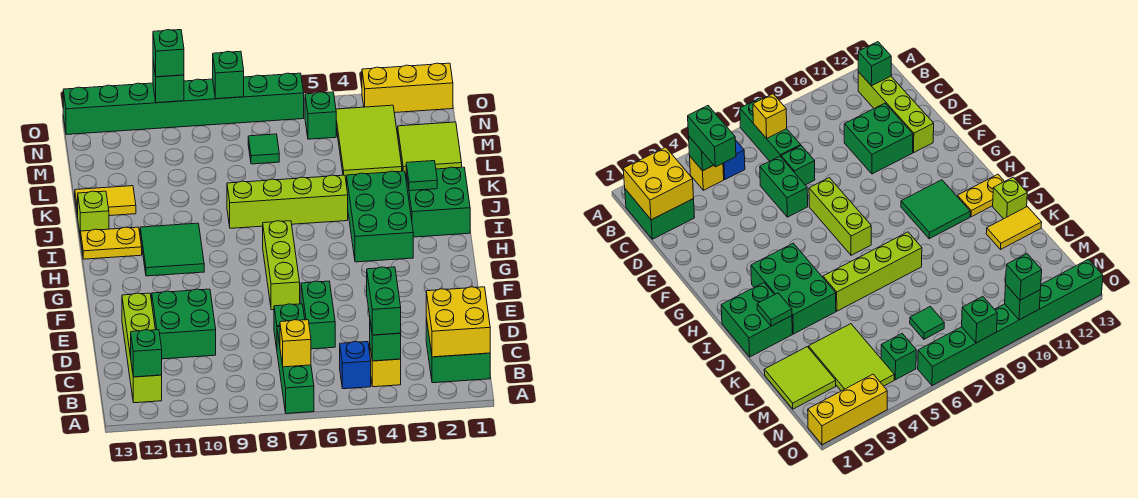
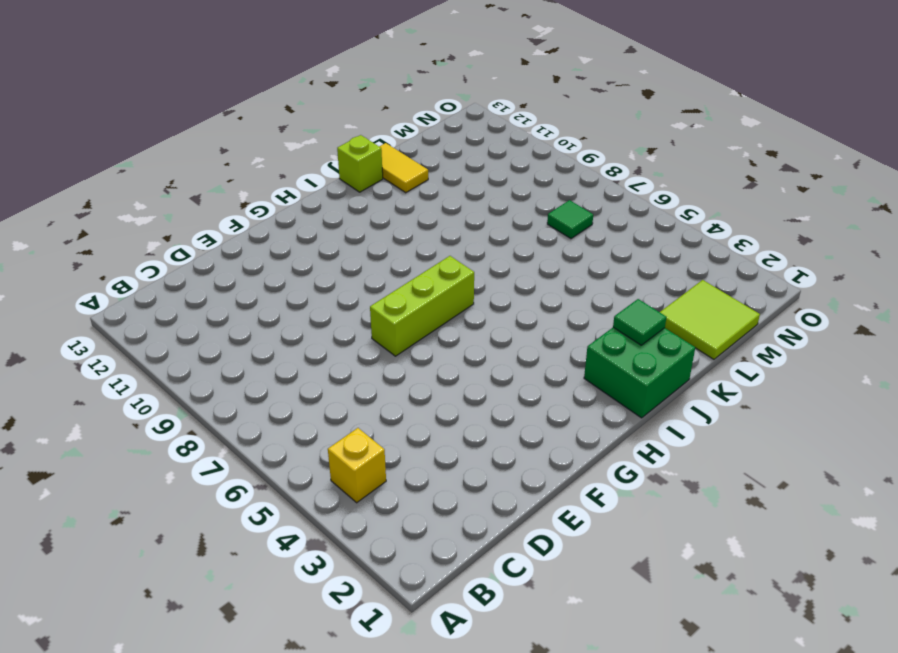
none -> green brick A7:C7 level 1
none -> green brick B1:C2 level 1
none -> blue brick B5 level 1
none -> lime brick B12:E12 level 1

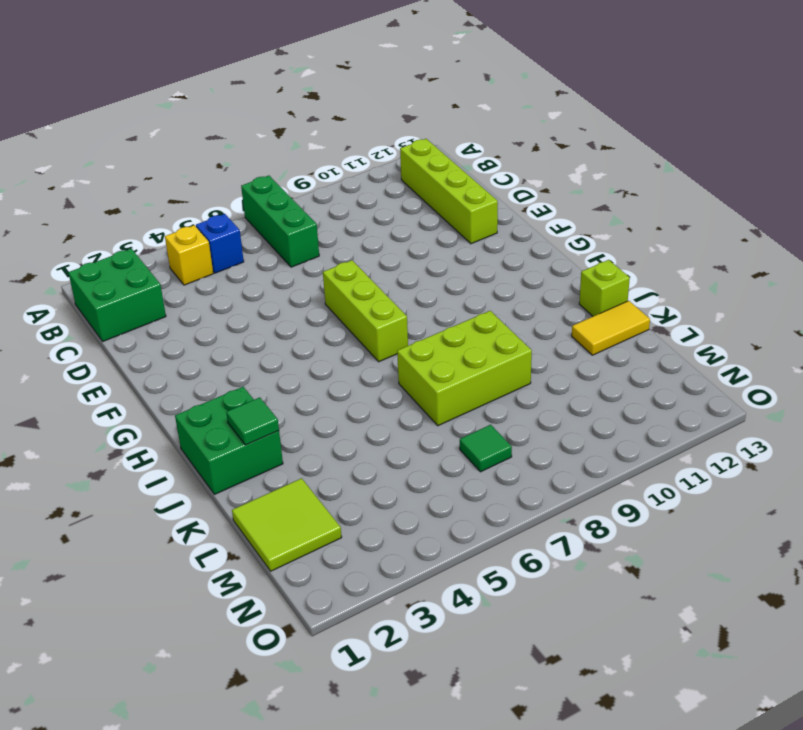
lime brick J7:K9 level 1 -> lime brick J5:J8 level 1
none -> green brick D6:E6 level 1
none -> green brick D7 level 1
none -> green brick D10:E11 level 1
none -> green brick H3:J4 level 1

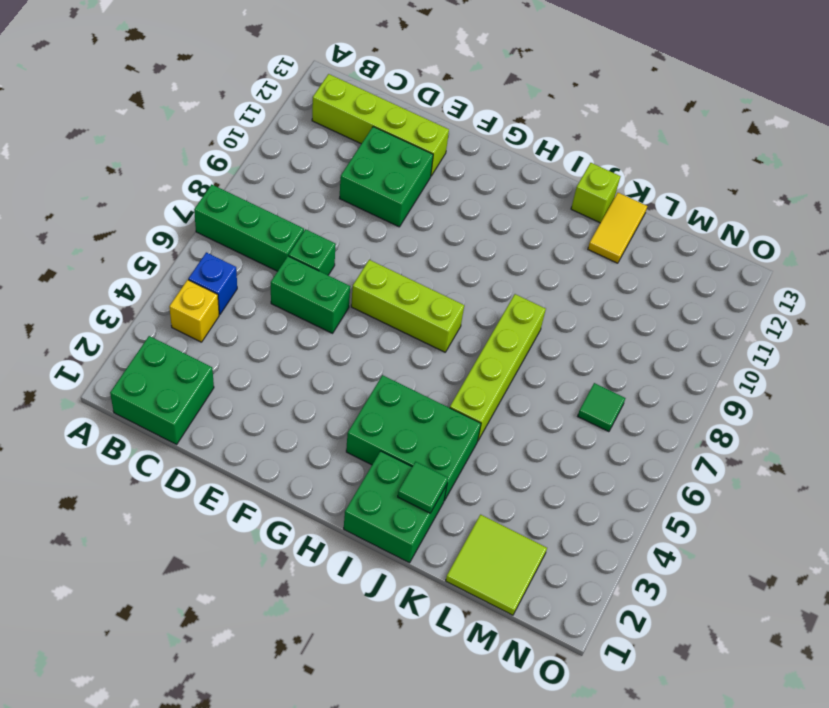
none -> green tile H10:I11 level 1
none -> yellow plate I12:I13 level 1
none -> lime tile L3:N4 level 1
none -> green brick N5 level 1

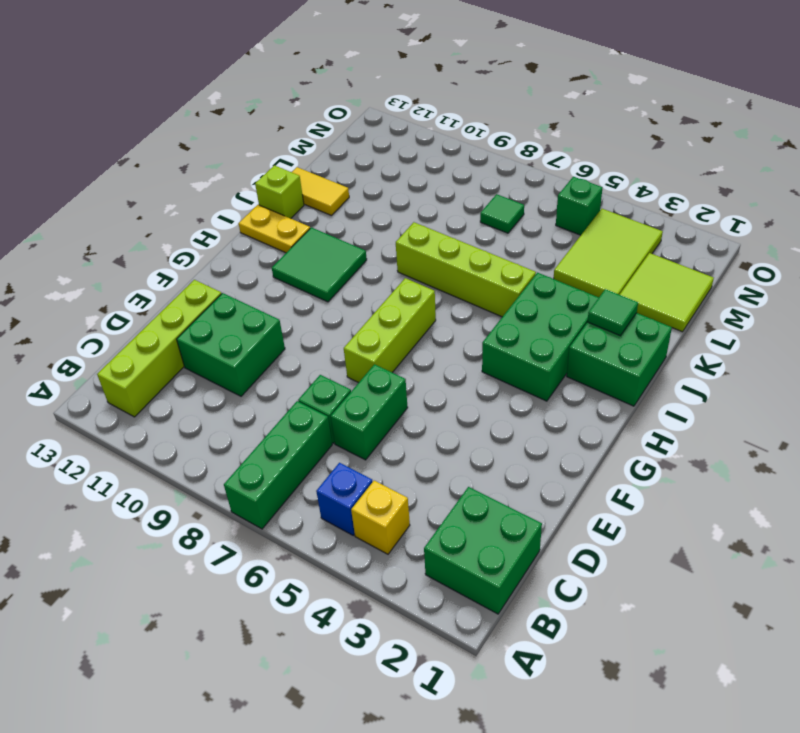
none -> yellow brick O1:O3 level 1
none -> green brick O6:O13 level 1
none -> yellow brick B1:C2 level 2
none -> green brick B4 level 2

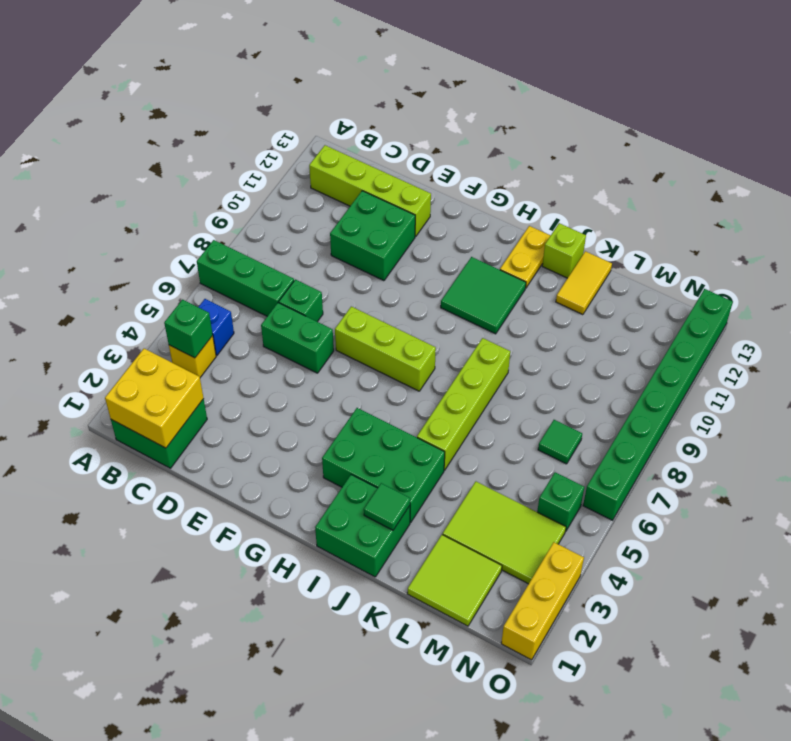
none -> yellow brick B7 level 2
none -> green brick B12 level 2
none -> green brick O8 level 2
none -> green brick O10 level 2

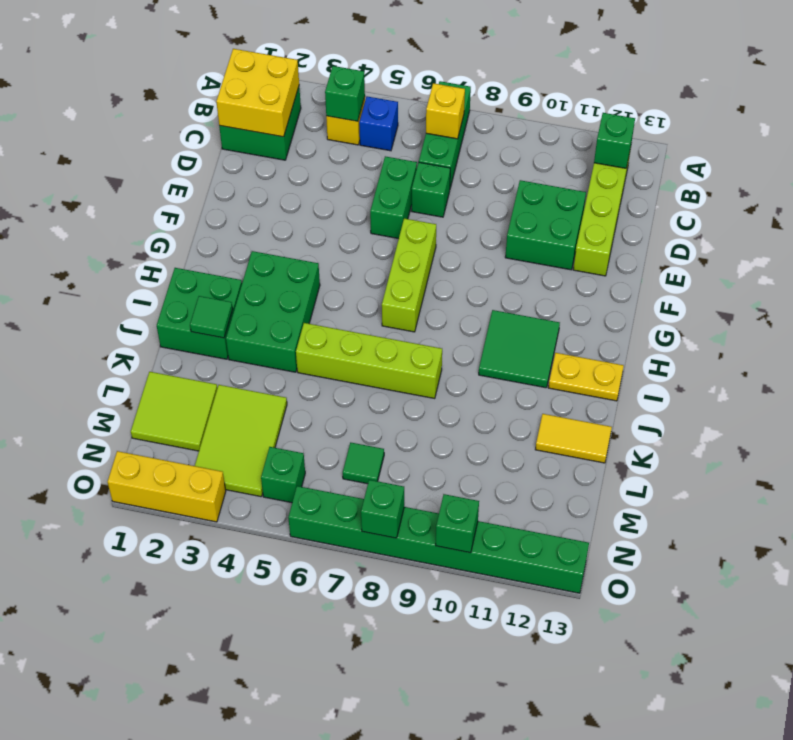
none -> lime brick J13 level 1
none -> green brick B4:C4 level 3
none -> green brick O10 level 3

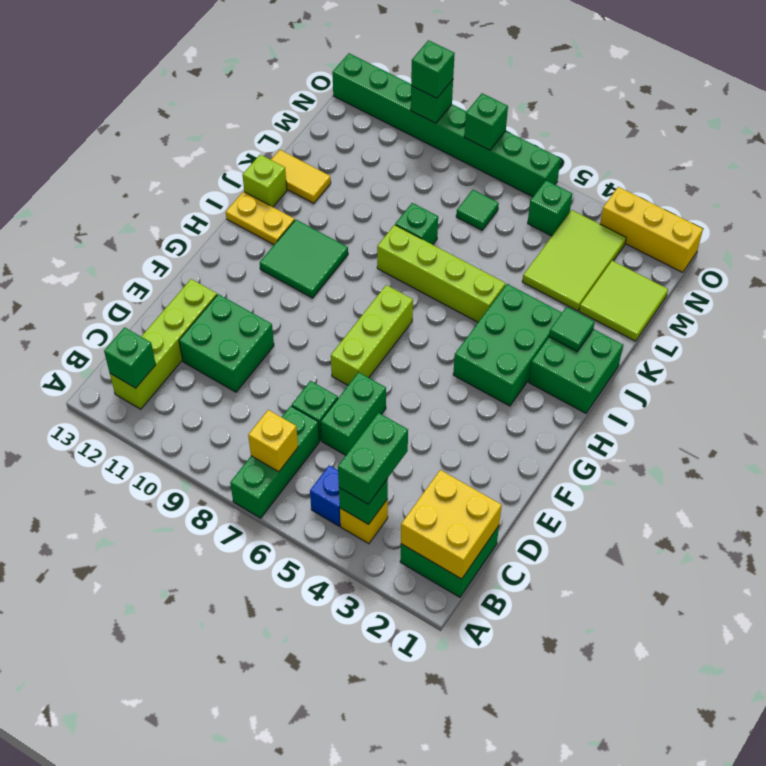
green brick K8 level 1 -> none

